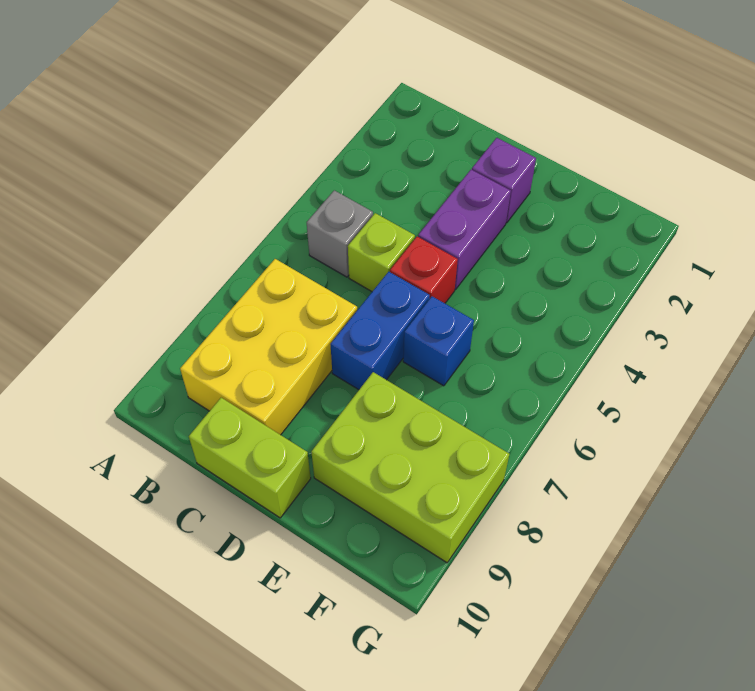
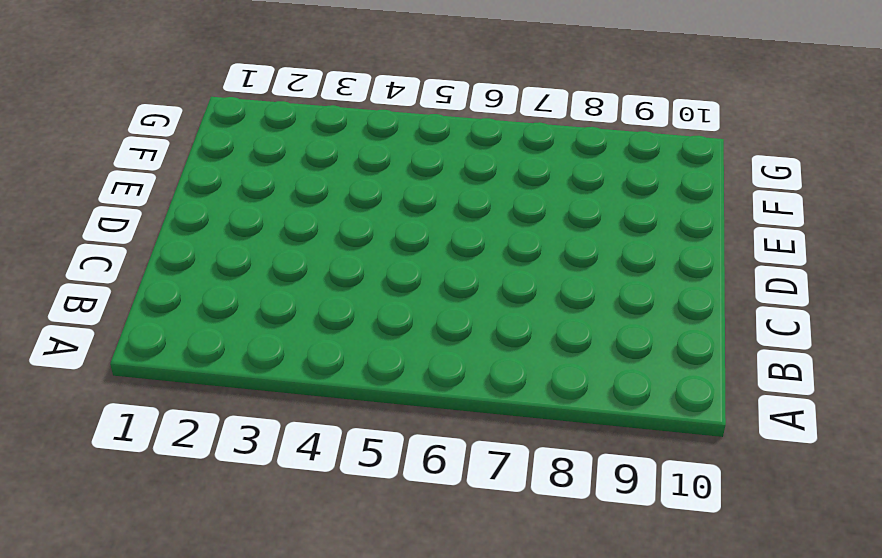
none -> grey brick B5 level 1
none -> yellow brick B7:C9 level 1

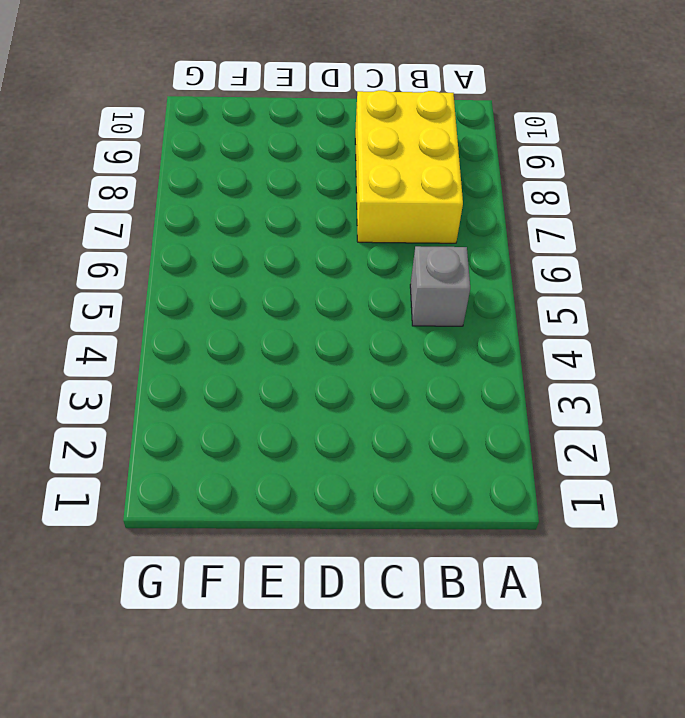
none -> lime brick C5 level 1
none -> lime brick C10:D10 level 1

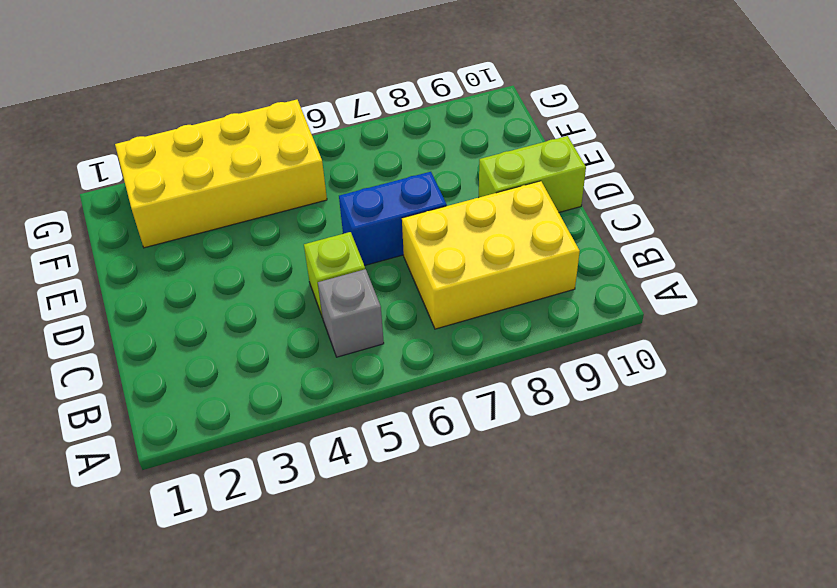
lime brick D9:D10 level 1 -> lime brick C10:D10 level 1
yellow brick F2:G5 level 1 -> none
none -> purple brick D2 level 1
none -> purple brick D3:D4 level 1

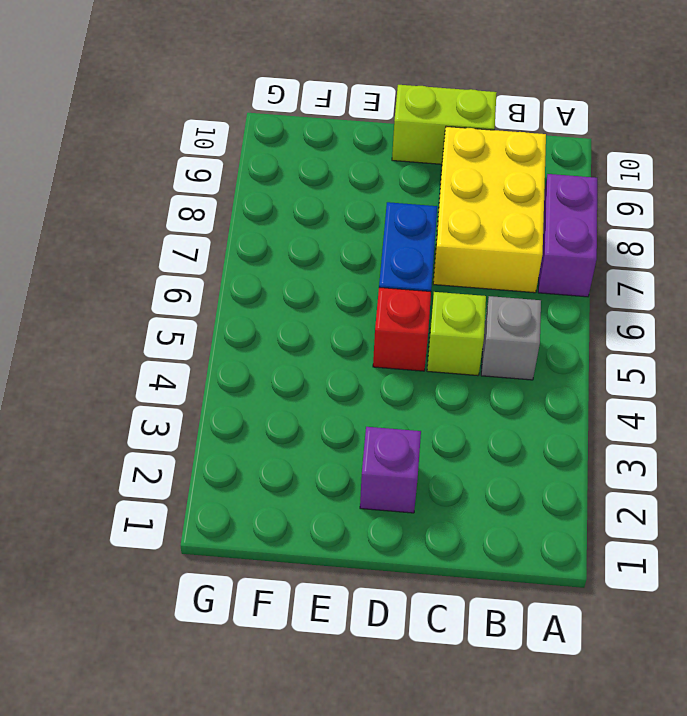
purple brick A7:A8 level 1 -> purple brick D3:D4 level 1
none -> blue brick E6 level 1
none -> lime brick E8:G9 level 1

